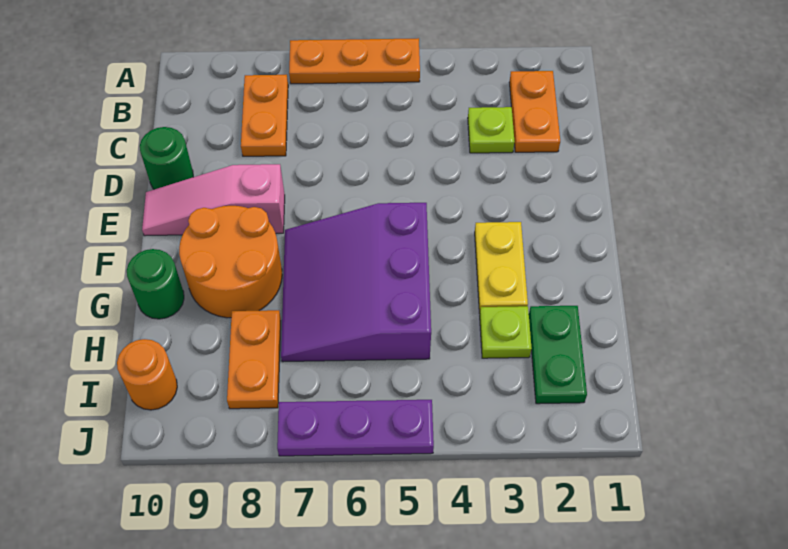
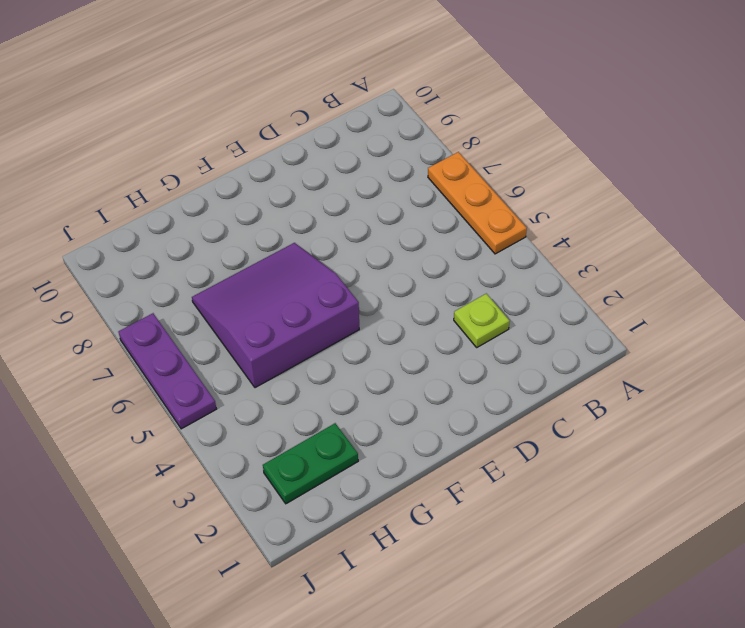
none -> orange plate B2:C2 level 1
none -> orange plate B8:C8 level 1
none -> green round brick D10 level 1

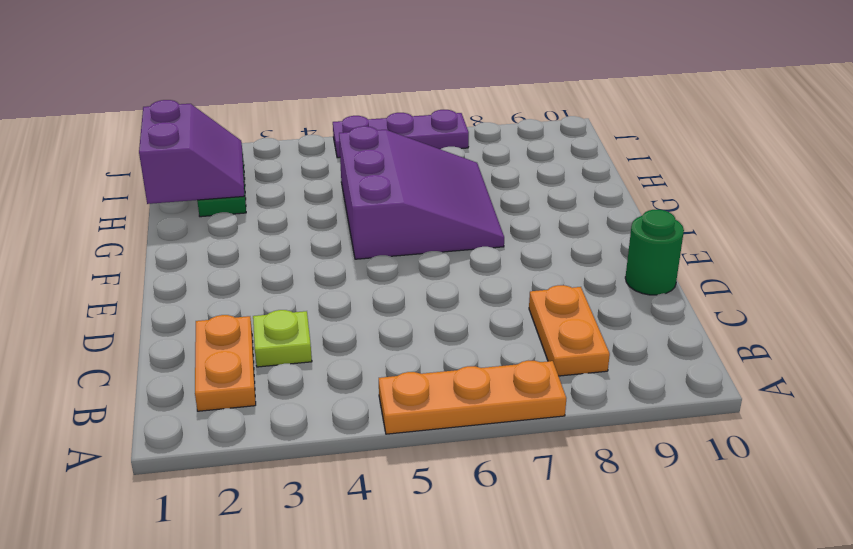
purple slope H1:I2 level 2 top 1 -> none
none -> pink slope E8:E10 level 1 top 8
none -> yellow plate F3:G3 level 1
none -> orange round brick F8:G9 level 1

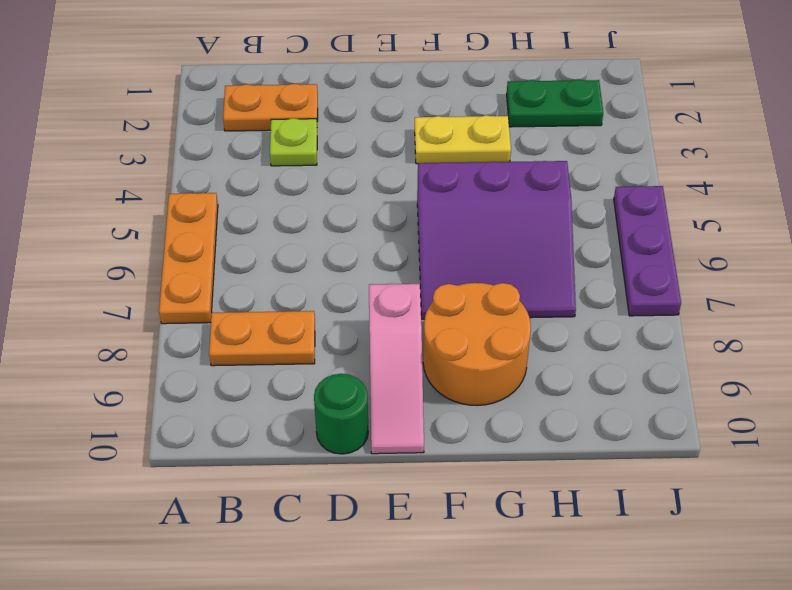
none -> green round brick G10 level 1
none -> lime plate H3 level 1
none -> orange plate H8:I8 level 1

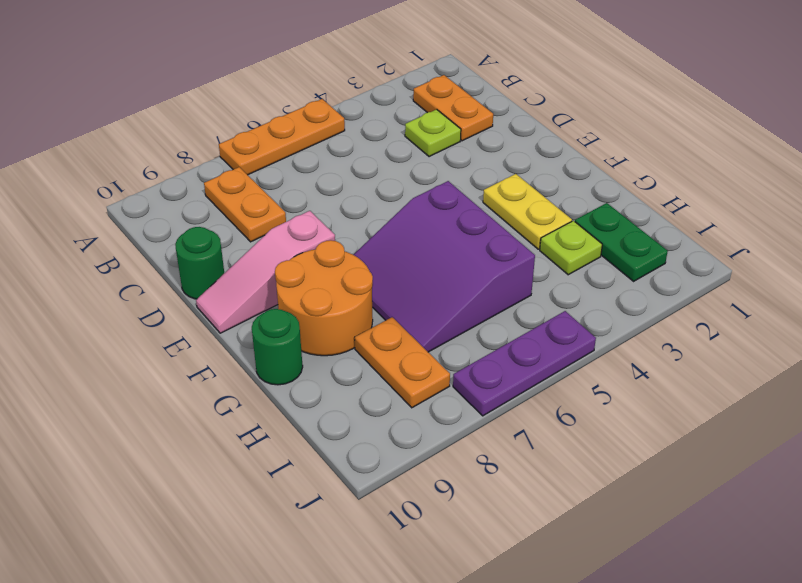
none -> orange round brick I10 level 1

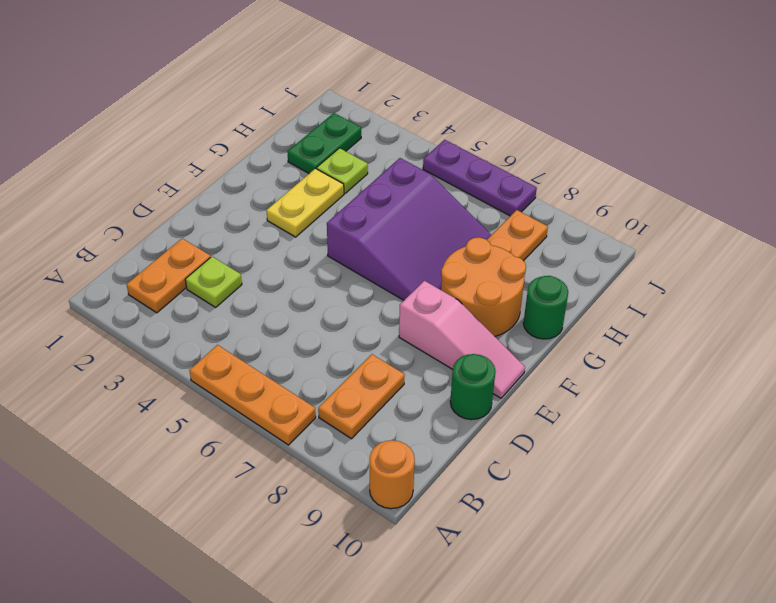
orange round brick A10 level 1 -> orange round brick I10 level 1

